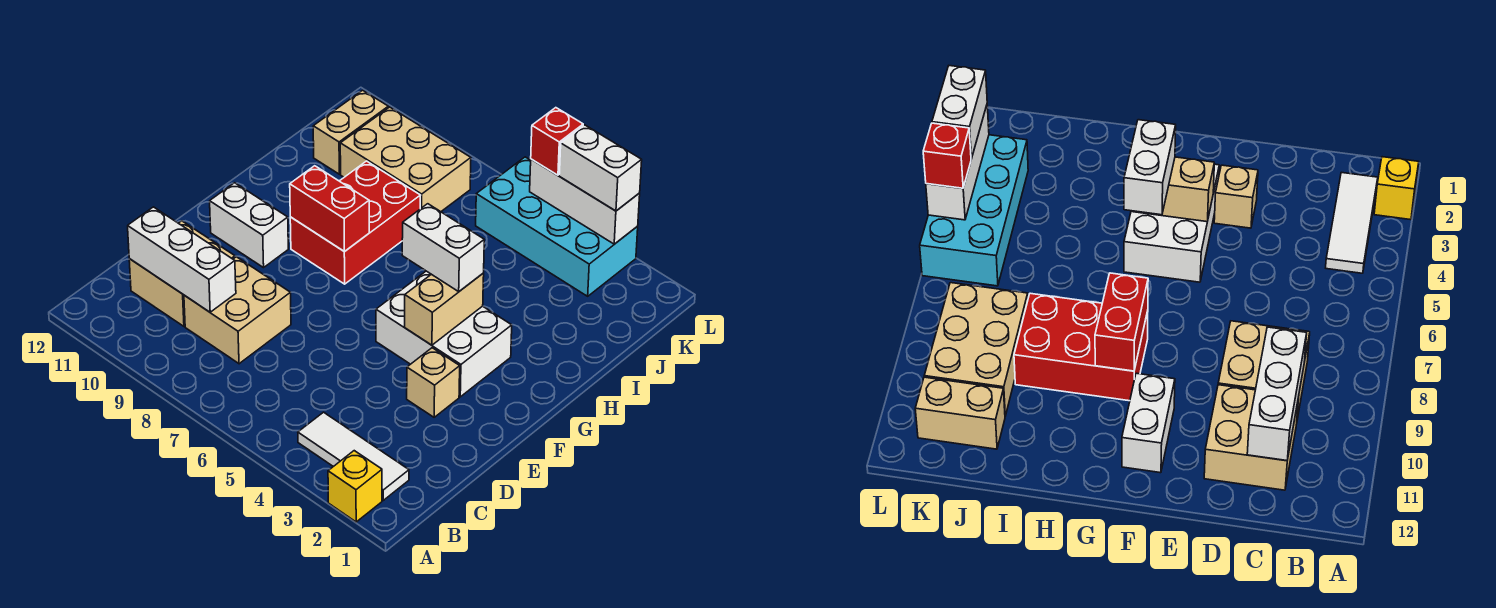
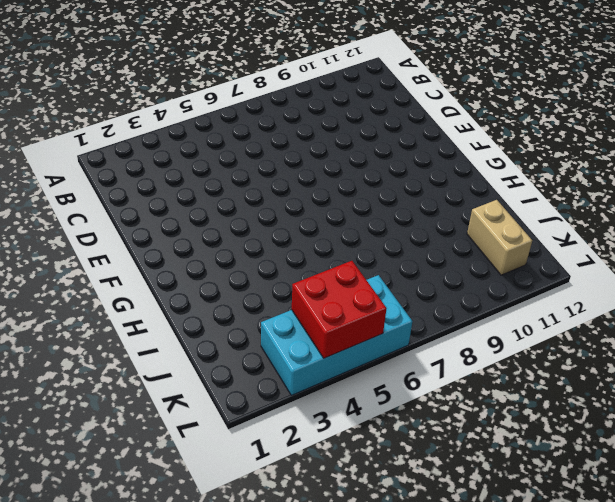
red brick K4:L5 level 2 -> white brick L3:L5 level 2
none -> yellow brick A2 level 1
none -> white tile B2:B4 level 1
none -> tan brick C8:D9 level 1

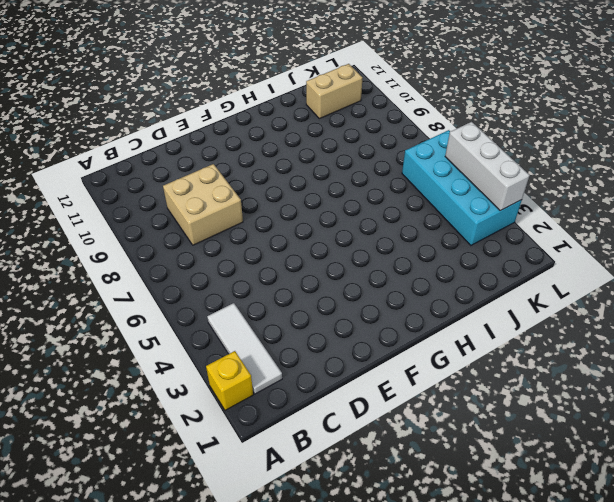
none -> tan brick C10:D11 level 1
none -> tan brick E3 level 1
none -> white brick F3:G5 level 1

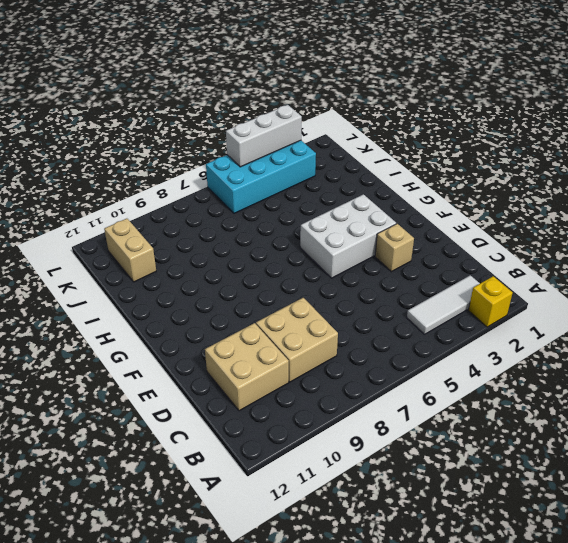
none -> white brick F10:F11 level 1
none -> red brick G8:I9 level 1
none -> tan brick J8:K10 level 1

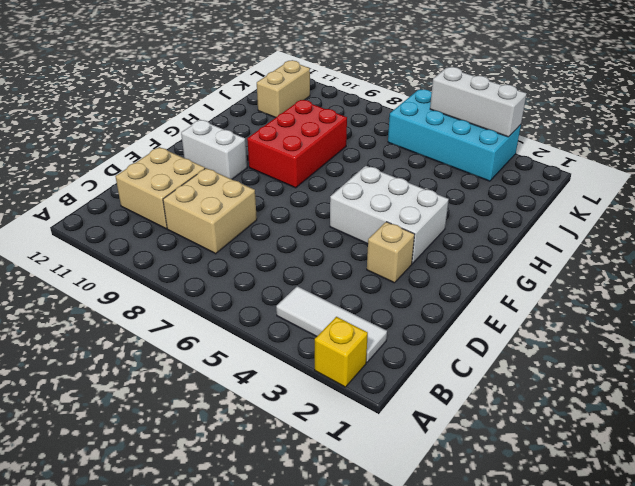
none -> tan brick J8:K10 level 1
none -> white brick C9:C11 level 2
none -> tan brick F4:G4 level 2

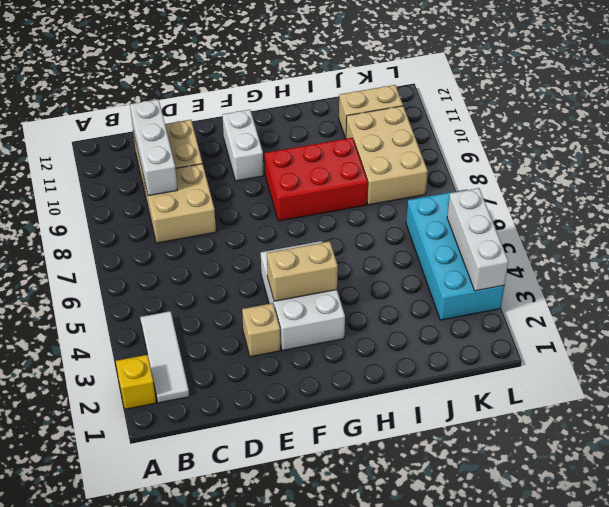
none -> red brick G8:G9 level 2
none -> white brick G4:G5 level 3
none -> white brick L3:L4 level 3

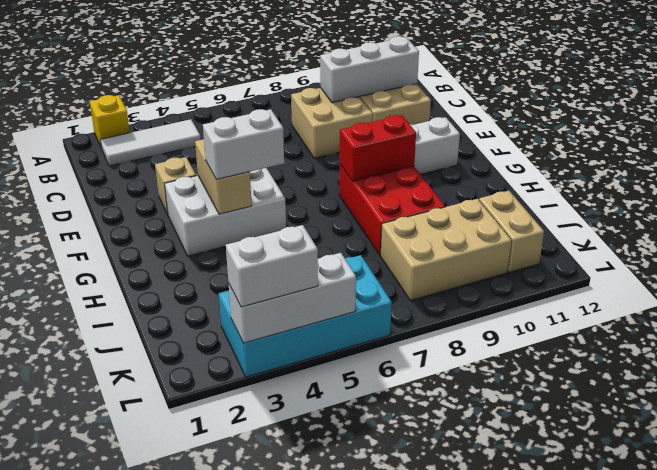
none -> red brick L5 level 3

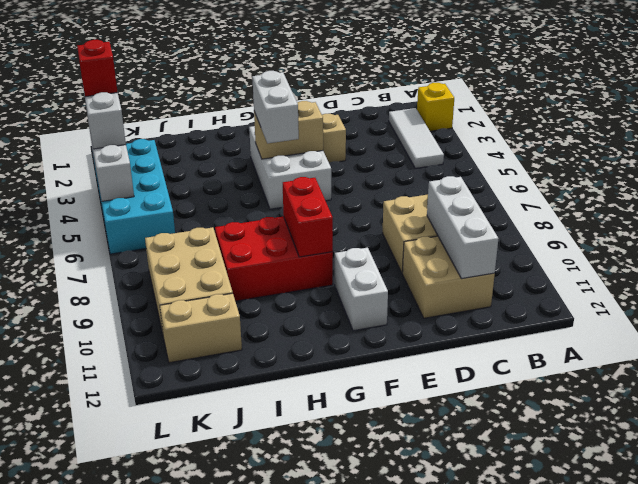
red brick L3 level 4 -> red brick L5 level 3

